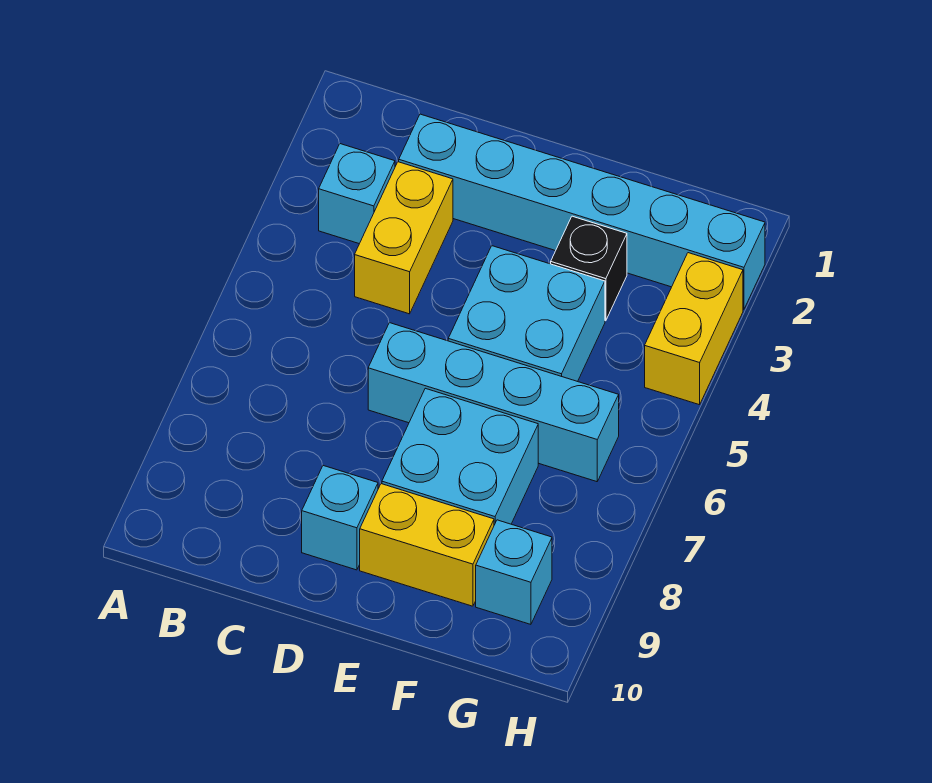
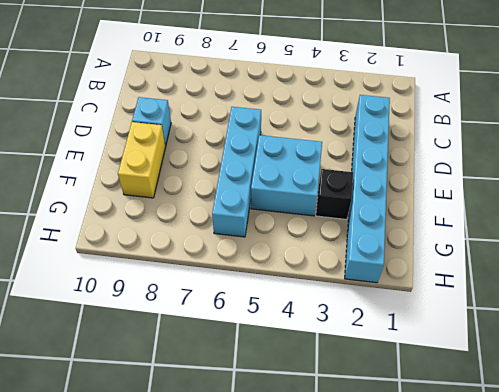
none -> cyan brick B3 level 1
none -> yellow brick C3:C4 level 1

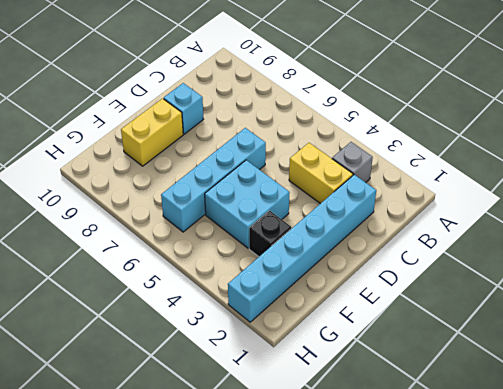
grey brick B3 level 1 -> cyan brick B3 level 1
none -> cyan brick E7:F8 level 1
none -> cyan brick G9 level 1

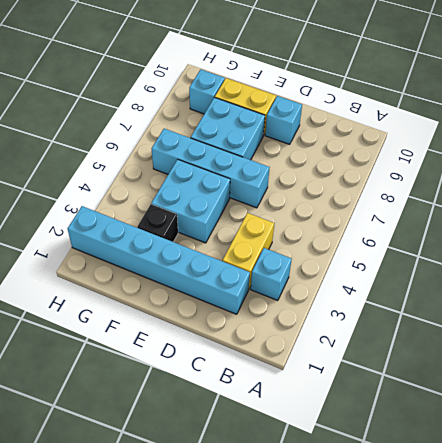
none -> yellow brick H3:H4 level 1

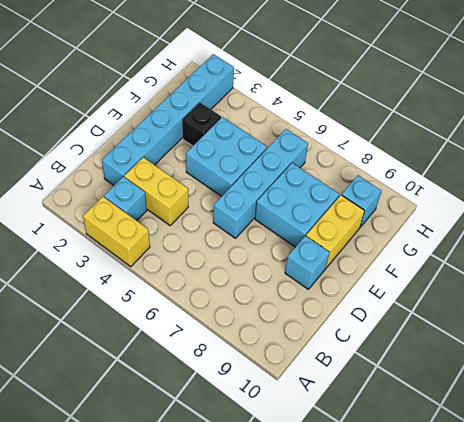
yellow brick A3:A4 level 1 -> yellow brick H3:H4 level 1

